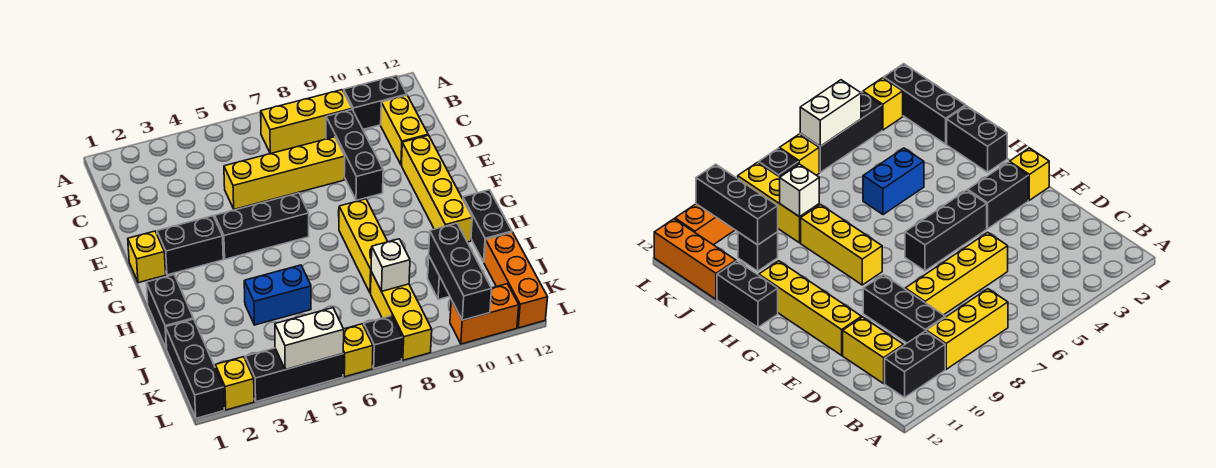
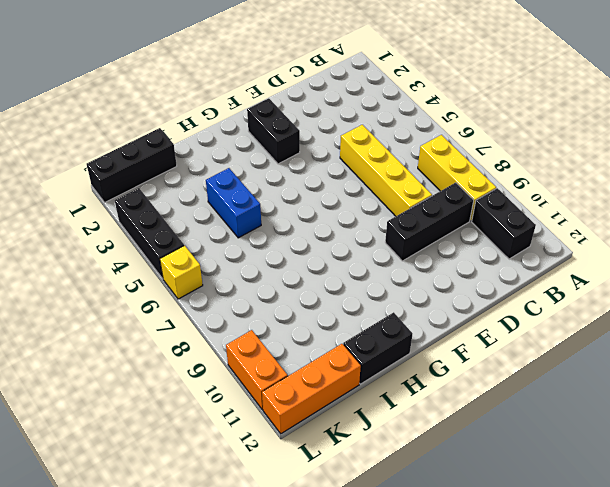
none -> yellow brick C11:D11 level 1
none -> yellow brick E11:H11 level 1
none -> yellow brick F1 level 1

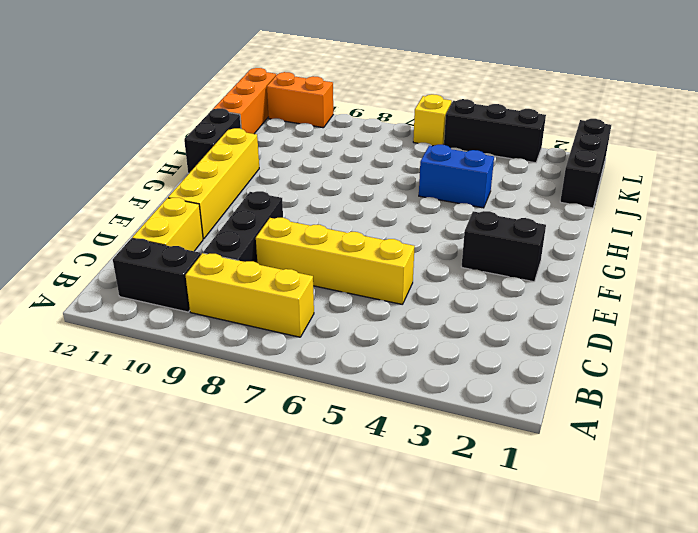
none -> yellow brick F1 level 1
none -> black brick F4:F6 level 1
none -> yellow brick G8:I8 level 1

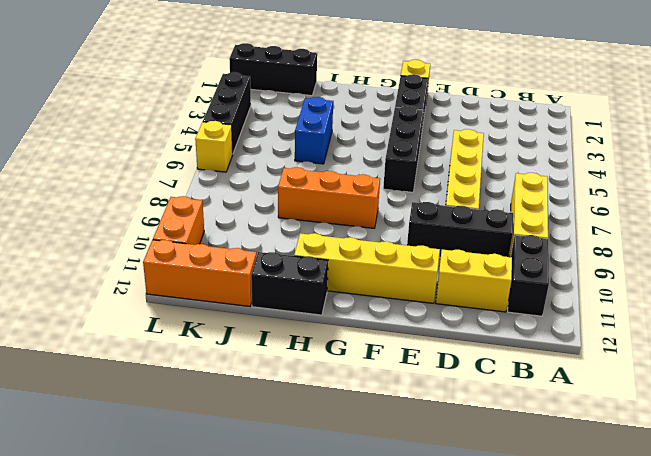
orange brick G8:I8 level 1 -> yellow brick G8:I8 level 1
none -> black brick H1:I1 level 1
none -> yellow brick J8:L8 level 1
none -> black brick J10 level 1

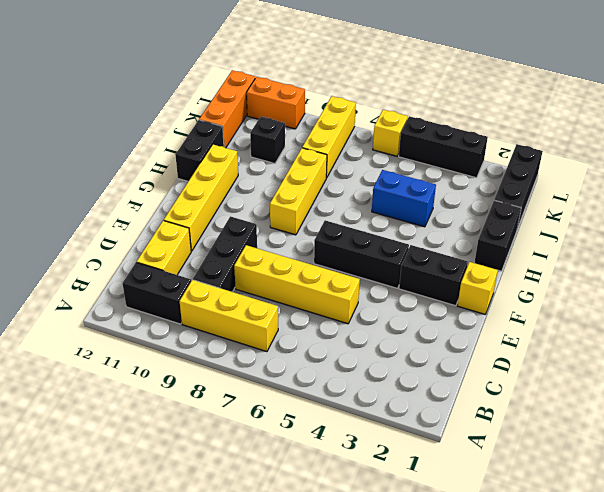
none -> yellow brick L2 level 1
none -> black brick L7 level 1
none -> white brick J8 level 2

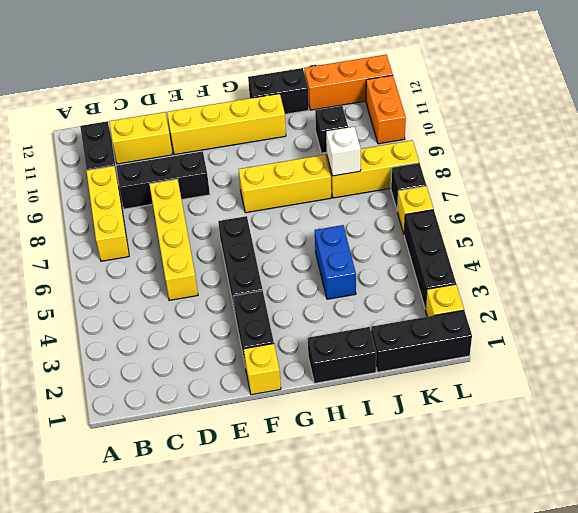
none -> black brick J10:L10 level 2
none -> white brick L4:L5 level 2

